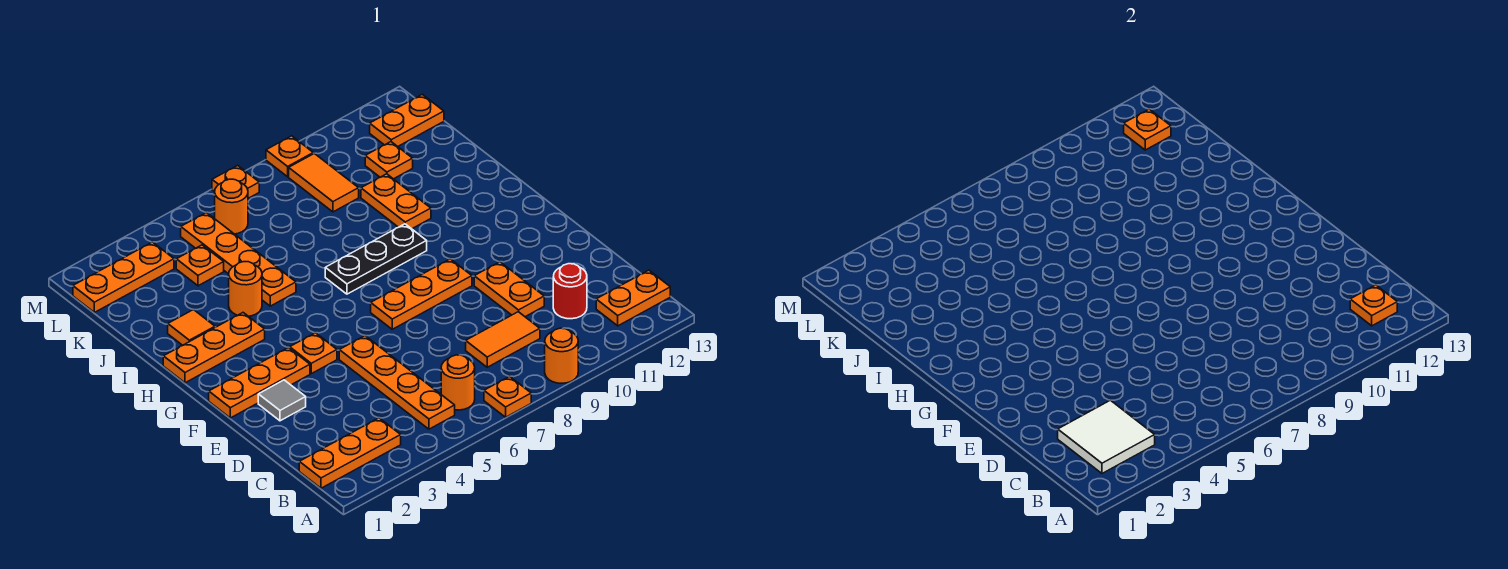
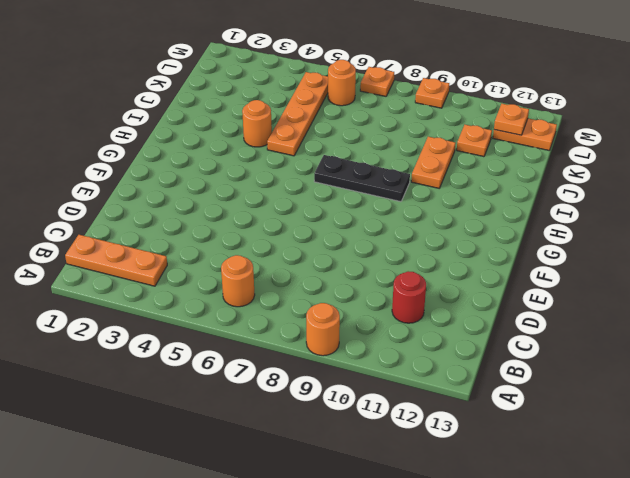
none -> orange plate A7 level 1
none -> orange plate B5:E5 level 1
none -> orange plate B12:B13 level 1
none -> orange tile C8:C9 level 1

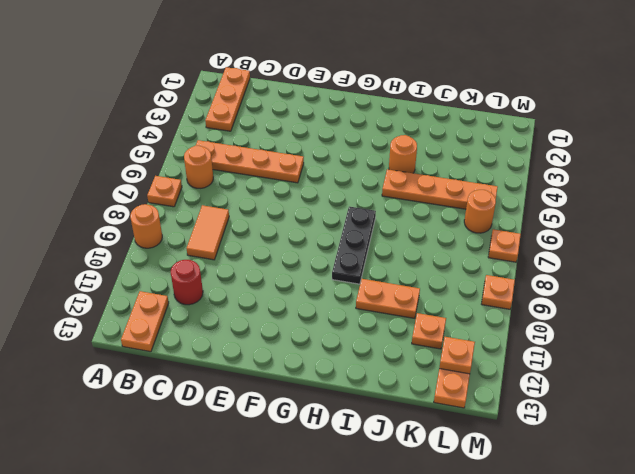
none -> orange plate D10:E10 level 1
none -> grey tile E2 level 1
none -> orange plate F1:F3 level 1
none -> orange plate F4 level 1

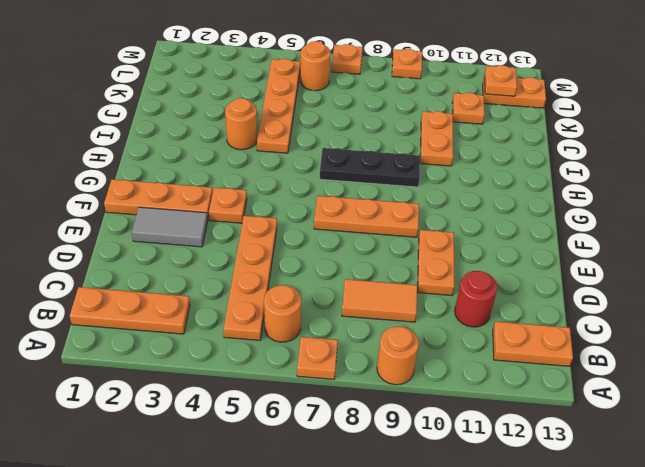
grey tile E2:E3 level 1 -> grey tile E2 level 1
none -> orange plate H1:H3 level 1
none -> orange tile I2 level 1
none -> orange plate K4 level 1
none -> orange tile K9:L9 level 1

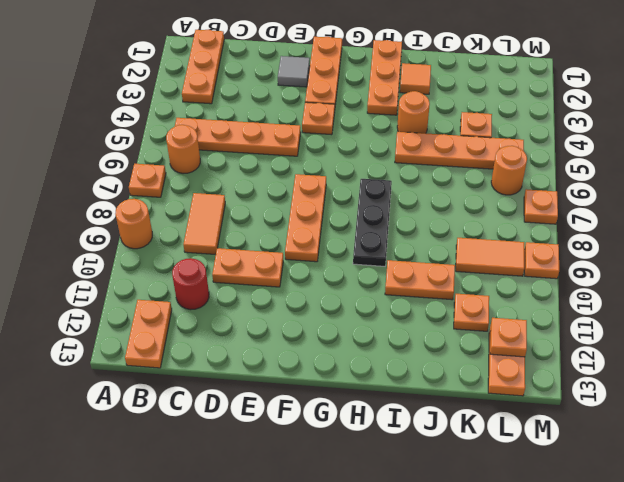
none -> orange plate L1:L3 level 1
none -> white tile B2:C3 level 2
none -> orange plate B12 level 2

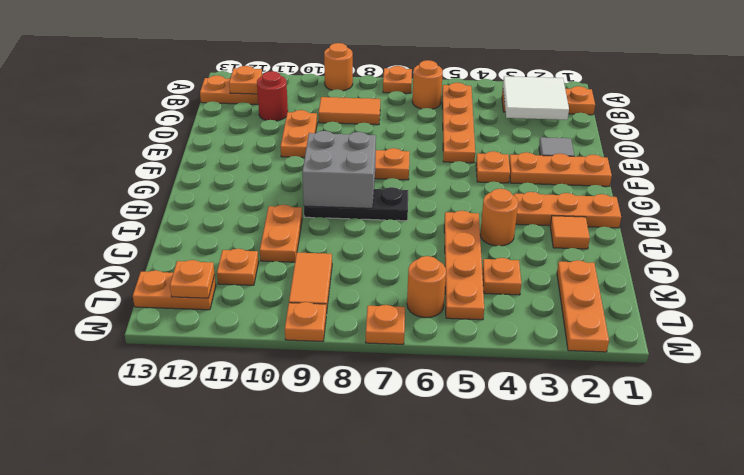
grey brick G8:H9 level 2 -> none
orange plate K2:M2 level 1 -> orange plate L1:L3 level 1

